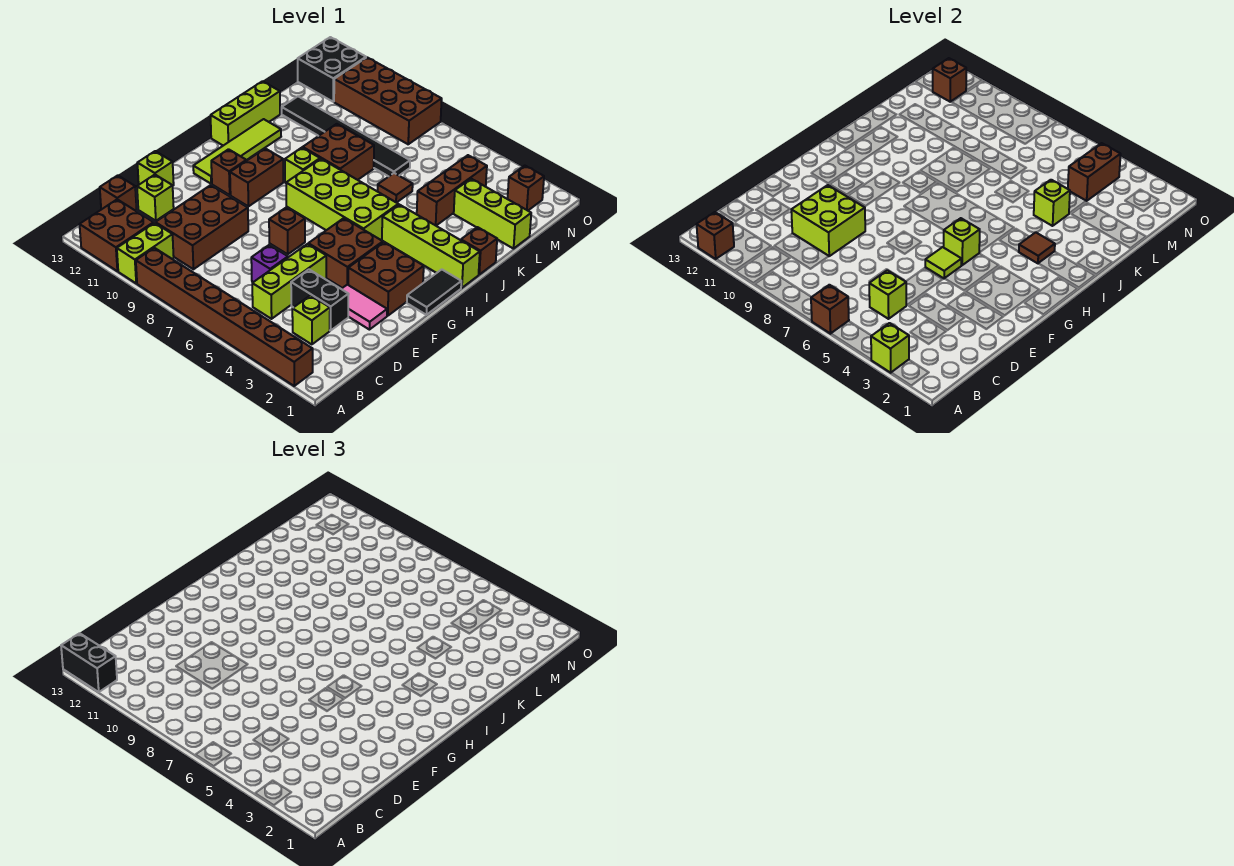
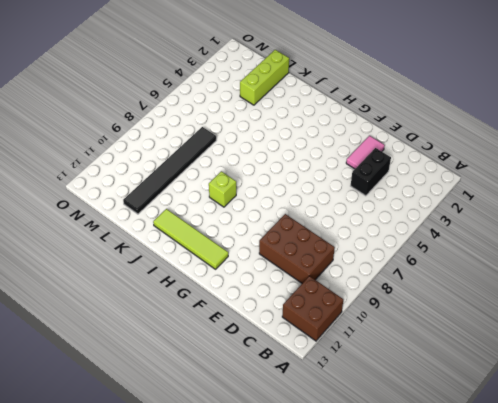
none -> brown brick A2:A9 level 1
none -> lime brick A10:B10 level 1
none -> lime brick C3 level 1
none -> lime brick C5:E5 level 1

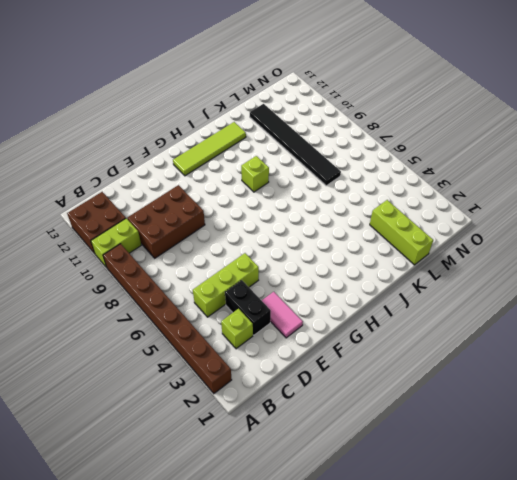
none -> brown brick C13 level 1
none -> purple brick D6 level 1
none -> lime brick D12 level 1
none -> lime brick E13 level 1

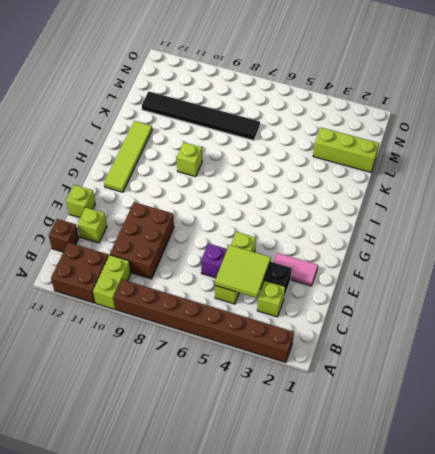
lime tile C4:D5 level 2 -> lime brick C5 level 2
none -> brown brick F2:G3 level 1
none -> brown brick F4:G5 level 1
none -> brown brick F7 level 1
none -> black tile G1:H1 level 1

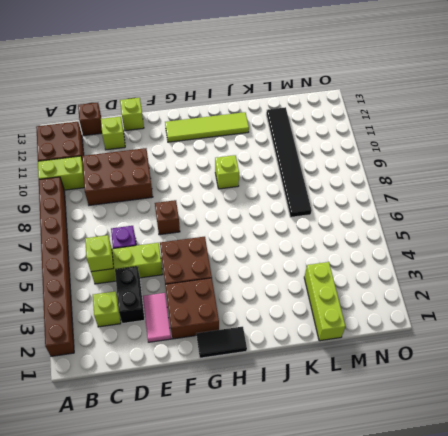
none -> brown brick G10:H10 level 1
none -> brown brick G11 level 1
none -> lime brick H5:I8 level 1
none -> lime brick I1:I4 level 1

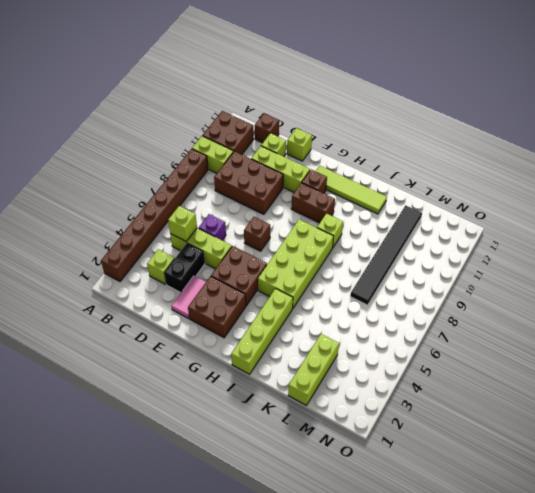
lime brick D11:F11 level 1 -> lime brick I13:K13 level 1
none -> black tile G1:H1 level 1
none -> brown brick J1 level 1
none -> brown brick J8:K9 level 1
none -> brown brick K4:M4 level 1

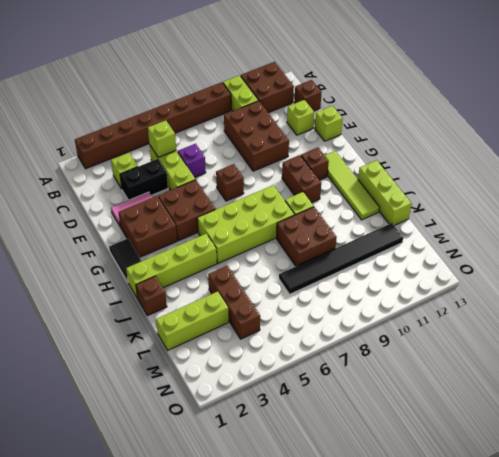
none -> brown tile K6 level 1
none -> brown brick N2 level 1
none -> brown brick N8:O11 level 1
none -> black brick N12:O13 level 1

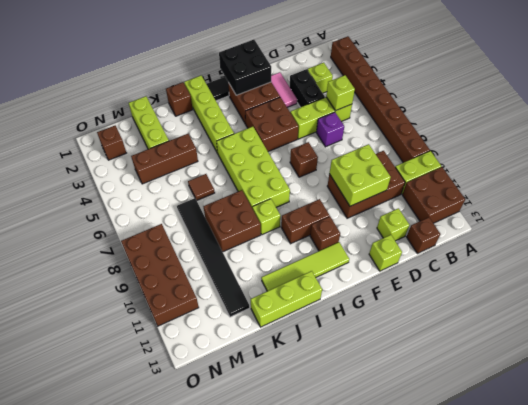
black brick F1:G2 level 2 -> black brick N12:O13 level 1
none -> lime brick A3 level 2
none -> brown brick A6 level 2
none -> brown brick A12 level 2
none -> lime tile F5 level 2

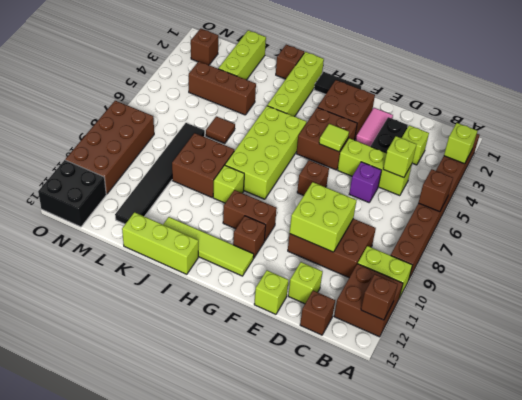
none -> lime brick G5 level 2
none -> brown tile I3 level 2
none -> lime brick K4 level 2
none -> brown brick M4:N4 level 2

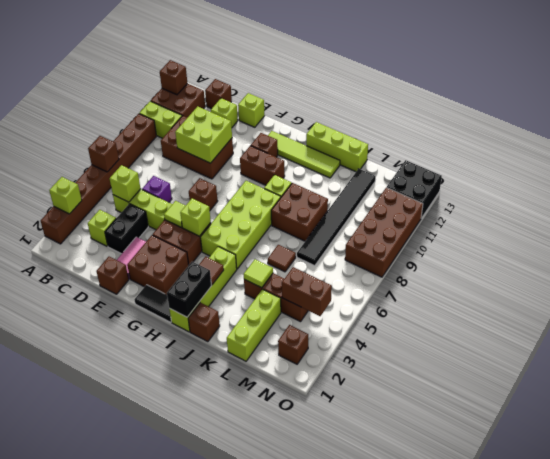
brown brick E1 level 1 -> brown brick N12 level 2
black brick I1:I2 level 2 -> black brick A12:A13 level 3
lime tile K4 level 2 -> lime brick K4 level 2

